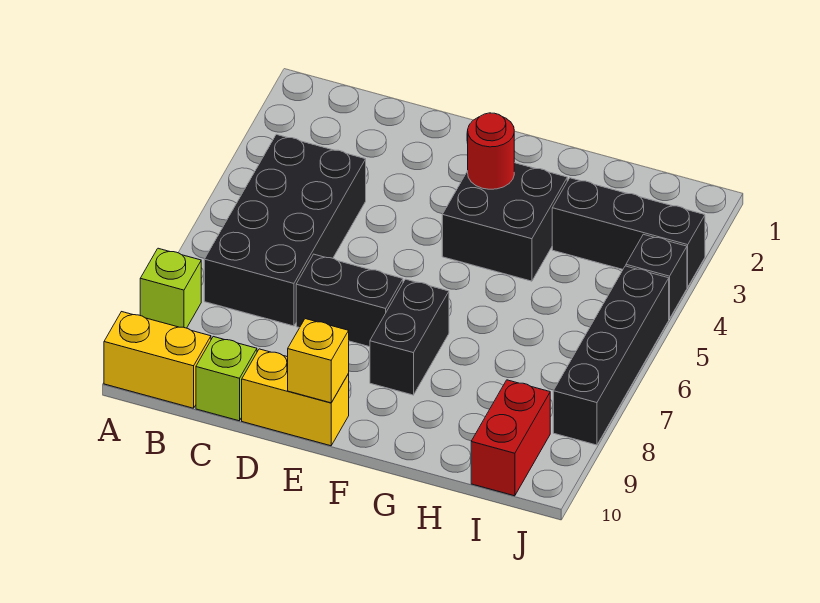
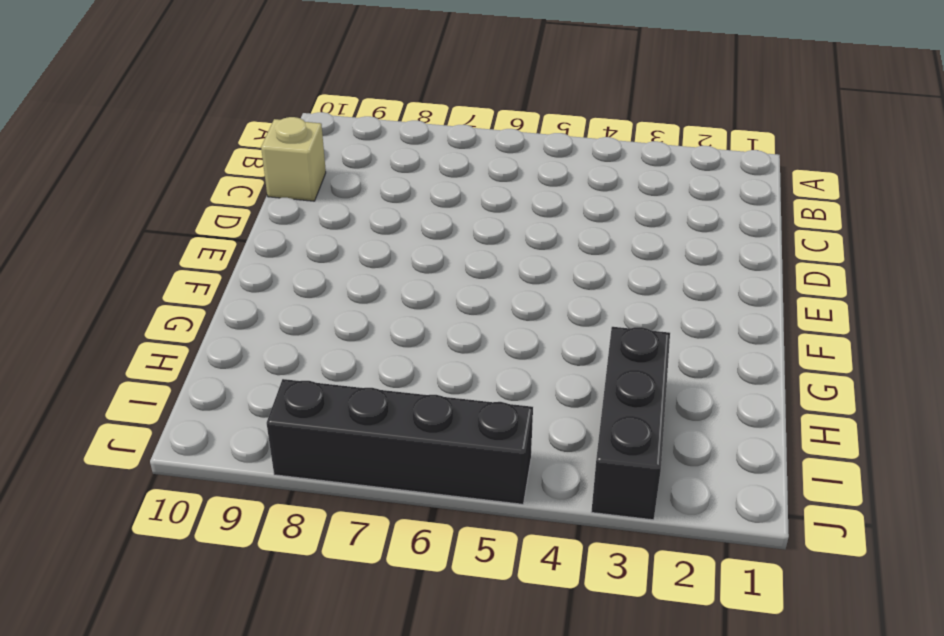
tan brick C10 level 1 -> lime brick C10 level 1
none -> lime brick A8 level 1
none -> yellow brick A10:B10 level 1
none -> black brick B4:C7 level 1

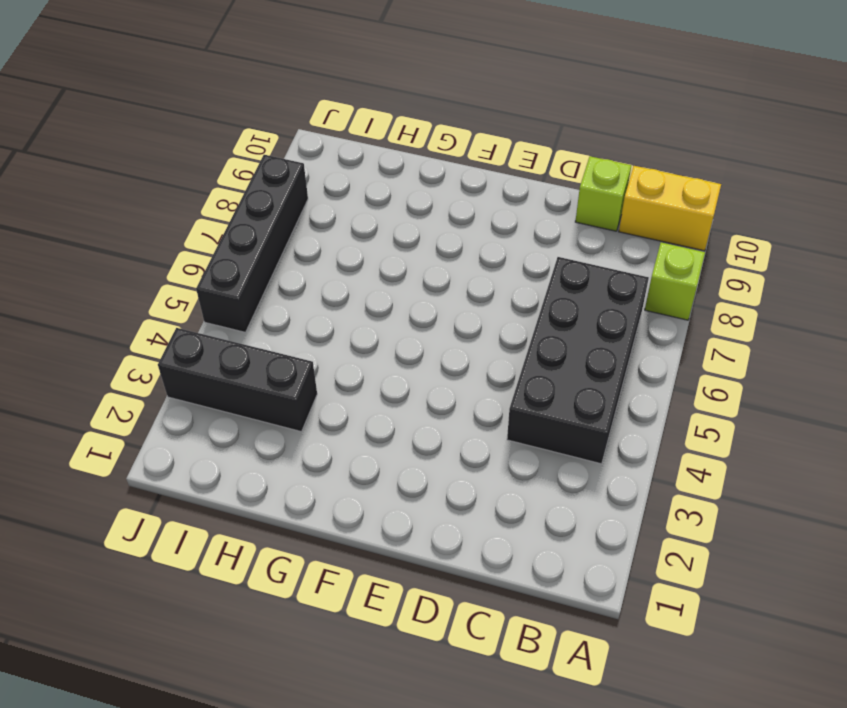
none -> black brick D7:E7 level 1
none -> yellow brick D10:E10 level 1
none -> black brick F3:G4 level 1

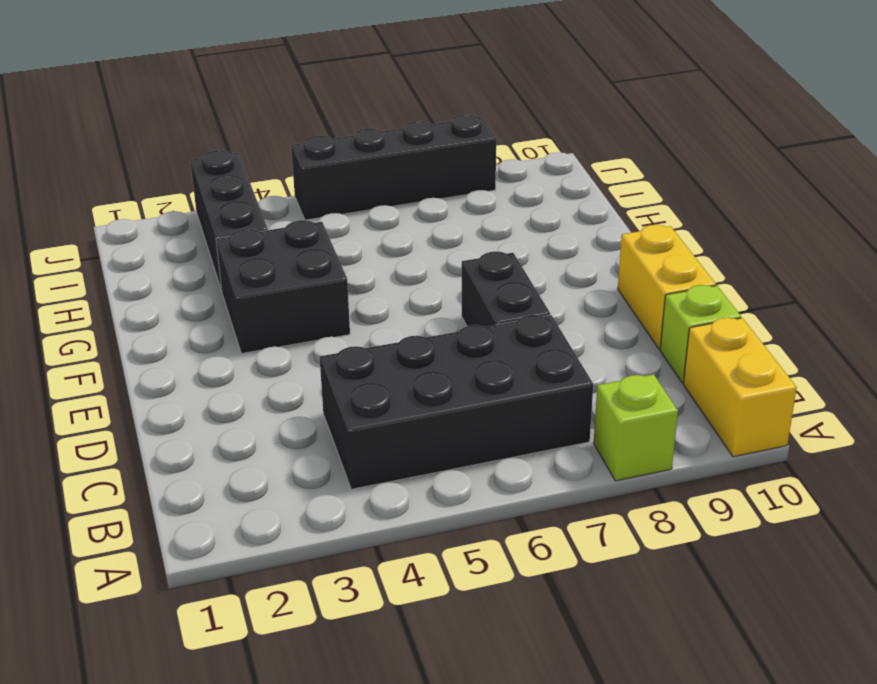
none -> black brick F7:F8 level 1
none -> red brick I9:I10 level 1
none -> black brick J4 level 1

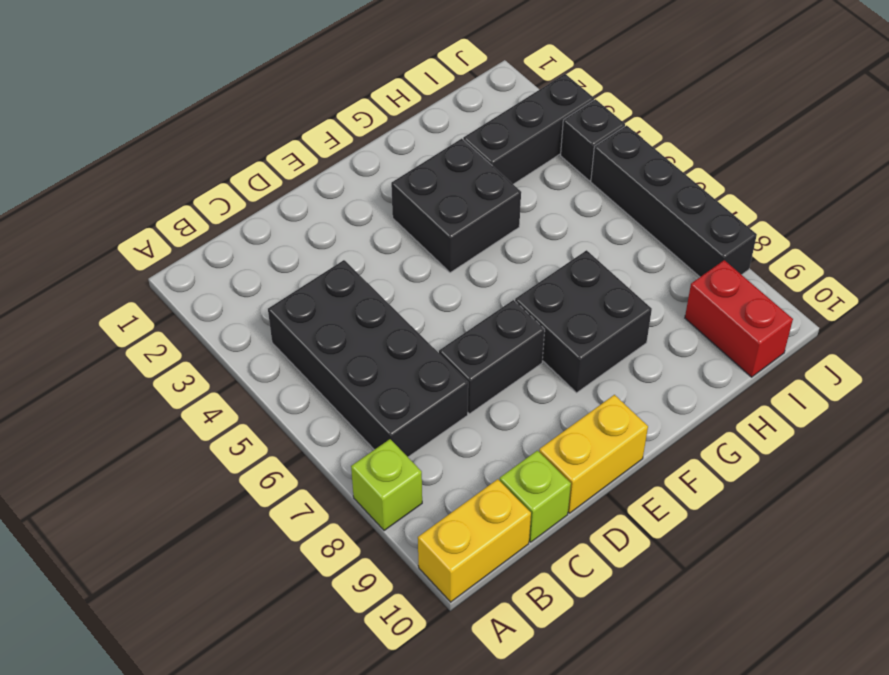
black brick F7:G8 level 1 -> black brick F7:F8 level 1
none -> yellow brick E10 level 2
none -> red round brick F3 level 2

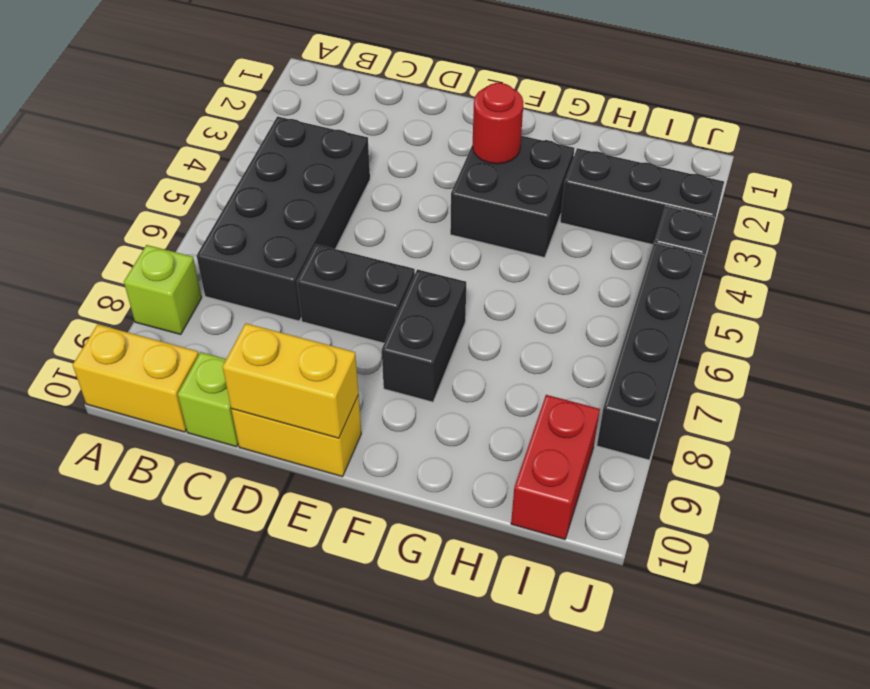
yellow brick D10:E10 level 2 -> yellow brick E10 level 2

